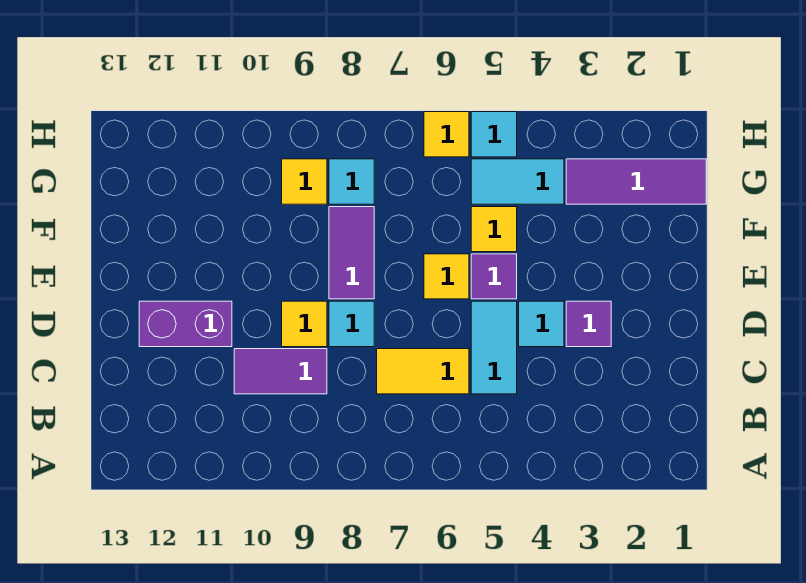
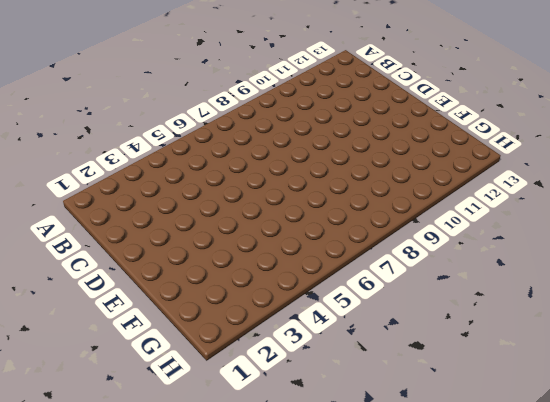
none -> cyan tile C5:D5 level 1
none -> yellow tile C6:C7 level 1
none -> purple tile C9:C10 level 1

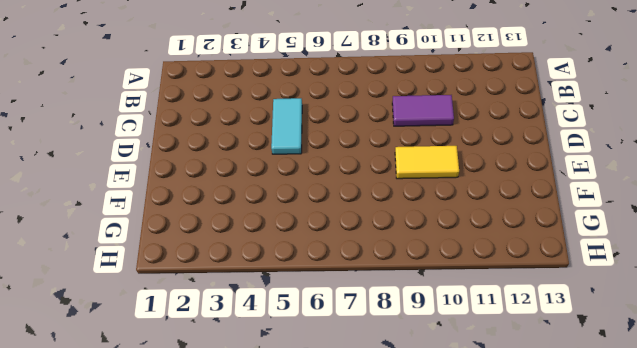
yellow tile E9:E10 level 1 -> yellow tile C6:C7 level 1
none -> purple tile D3 level 1
none -> cyan tile D4 level 1
none -> cyan tile D8 level 1

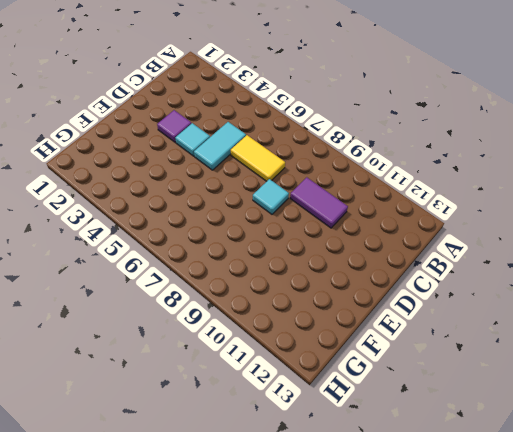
none -> yellow tile D9 level 1
none -> purple brick D11:D12 level 1
none -> purple tile E5 level 1

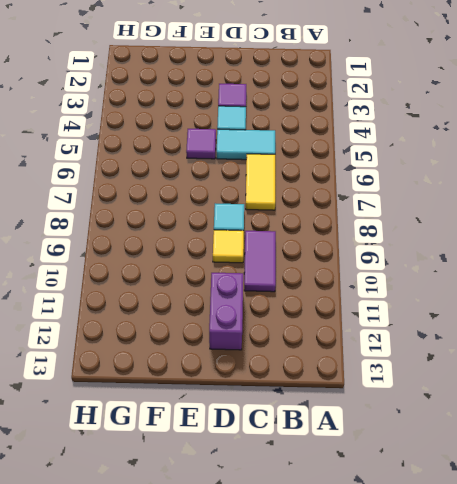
none -> yellow tile E6 level 1
none -> purple tile E8:F8 level 1
none -> yellow tile F5 level 1

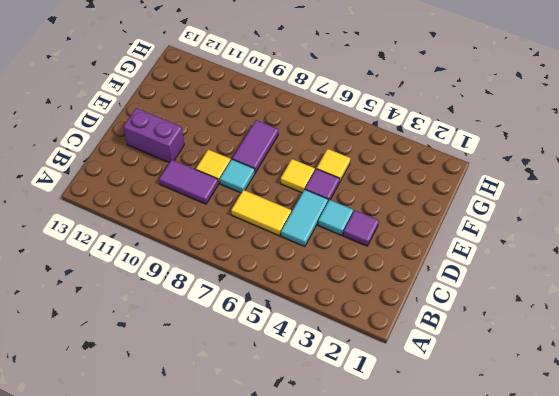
none -> purple tile G1:G3 level 1
none -> cyan tile G4:G5 level 1
none -> cyan tile G8 level 1

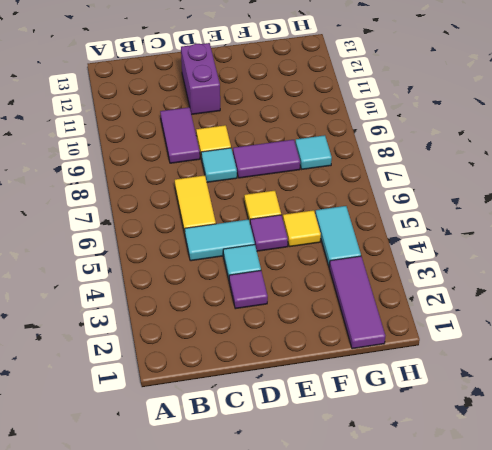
none -> yellow tile G9 level 1
none -> cyan tile H5 level 1
none -> yellow tile H6 level 1

